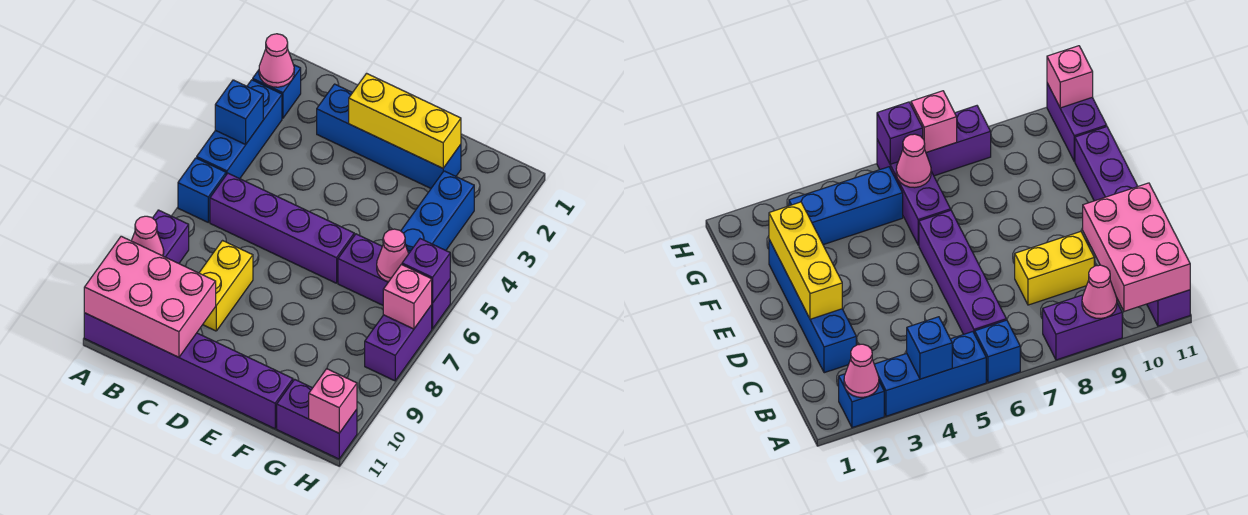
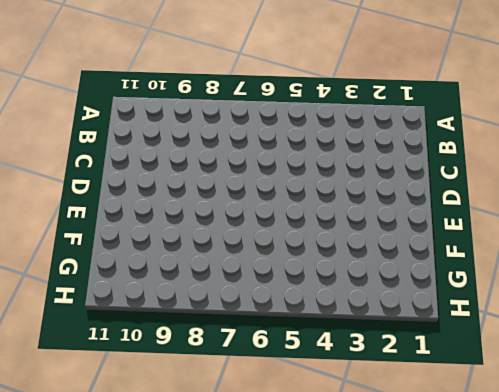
none -> blue brick A2 level 1
none -> blue brick A3:A5 level 1
none -> blue brick A6 level 1

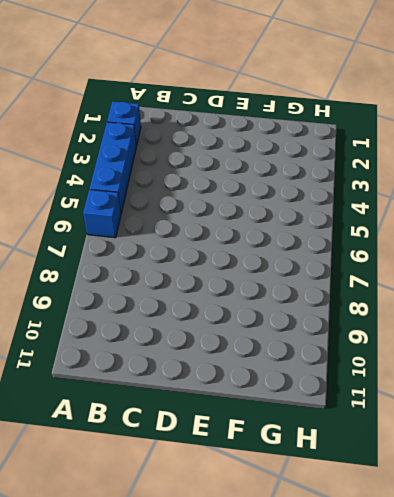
none -> purple brick A8:A9 level 1
none -> purple brick A11:F11 level 1
none -> purple brick B6:E6 level 1

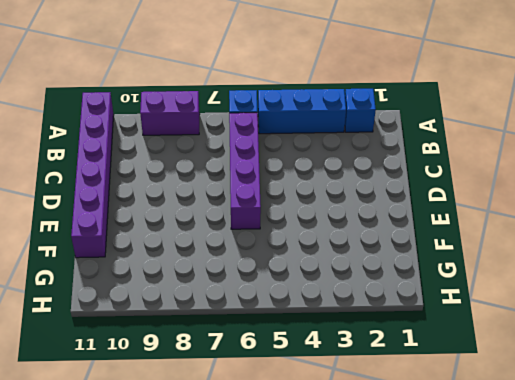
none -> blue brick C2:F2 level 1
none -> yellow brick C8:C9 level 1
none -> purple brick F6:H6 level 1

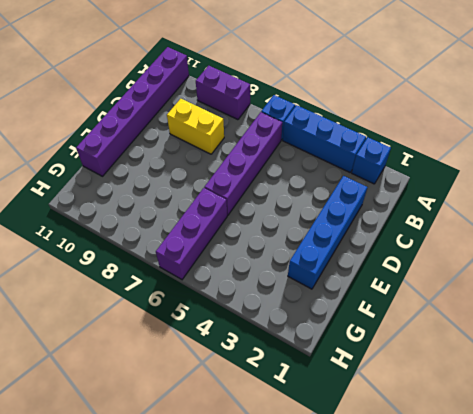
none -> blue brick G3:G5 level 1
none -> purple brick G11:H11 level 1
none -> purple brick H7:H8 level 1

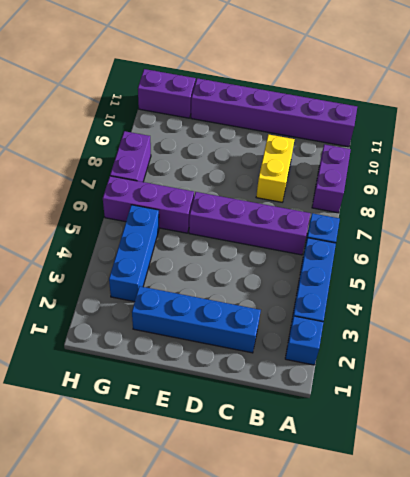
none -> pink cone A2 level 2
none -> blue brick A4 level 2
none -> pink cone A9 level 2

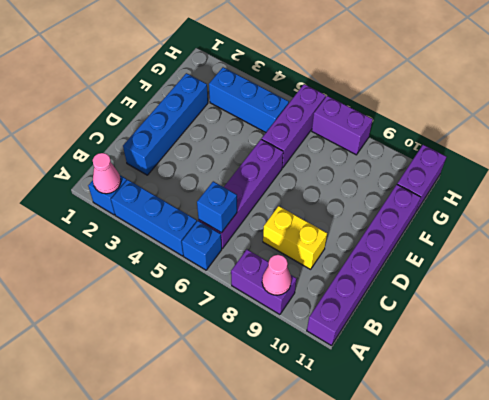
blue brick B6 level 2 -> blue brick A4 level 2
none -> pink brick A10:C11 level 2
none -> yellow brick D2:F2 level 2
none -> pink cone G6 level 2

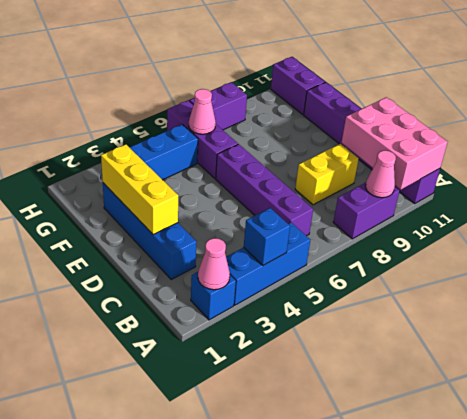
none -> blue brick A6 level 1
none -> purple brick H6 level 2
none -> pink brick H7 level 2

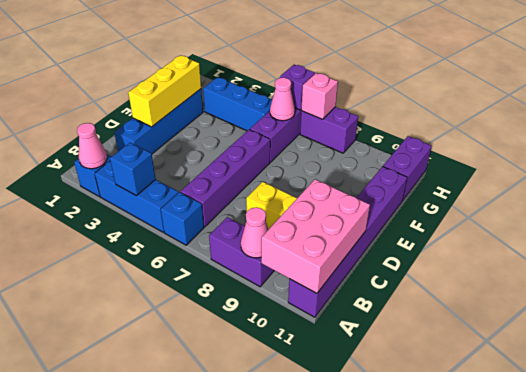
none -> pink brick H11 level 2

